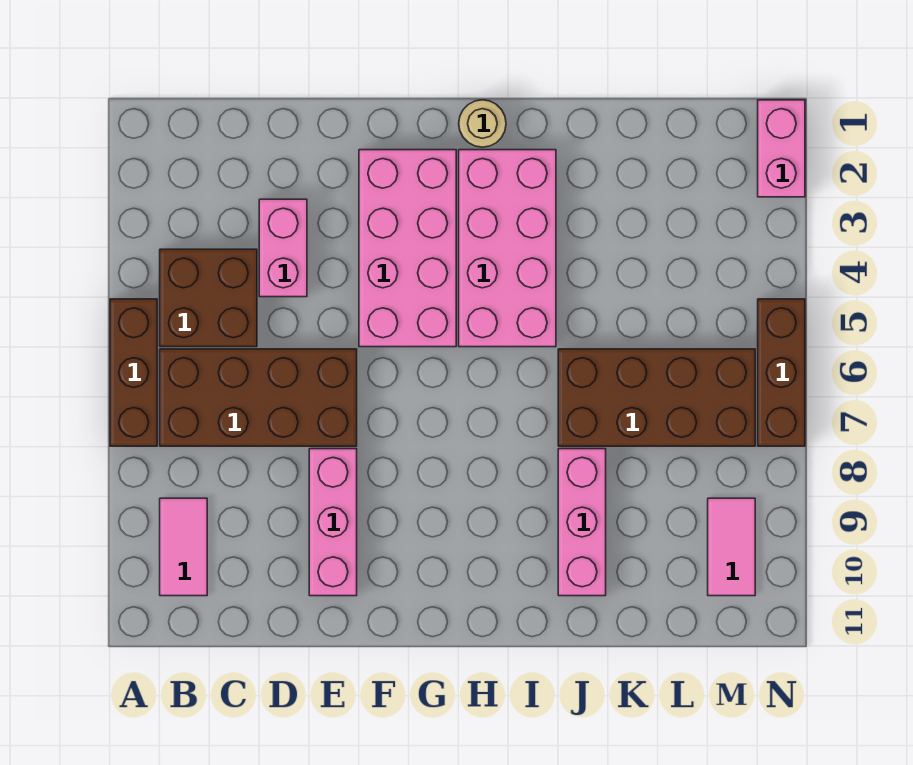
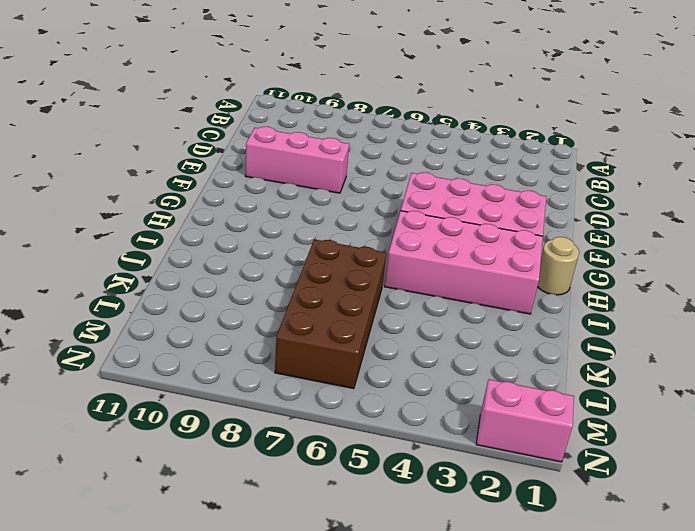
none -> brown brick A5:A7 level 1
none -> brown brick B4:C5 level 1
none -> brown brick B6:E7 level 1

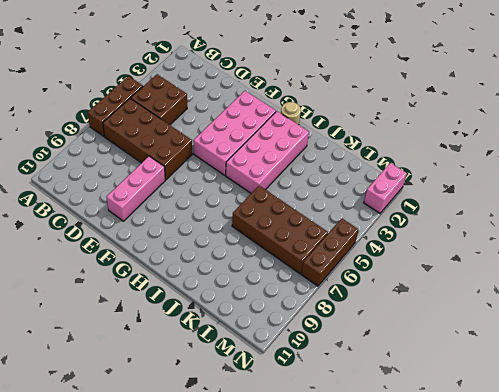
none -> pink tile B9:B10 level 1
none -> pink brick D3:D4 level 1
none -> pink brick J8:J10 level 1

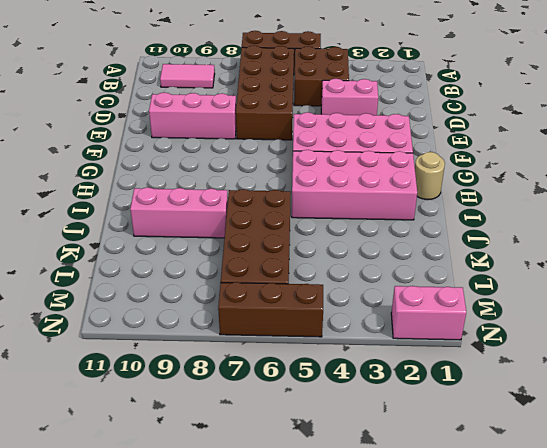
none -> pink tile M9:M10 level 1

